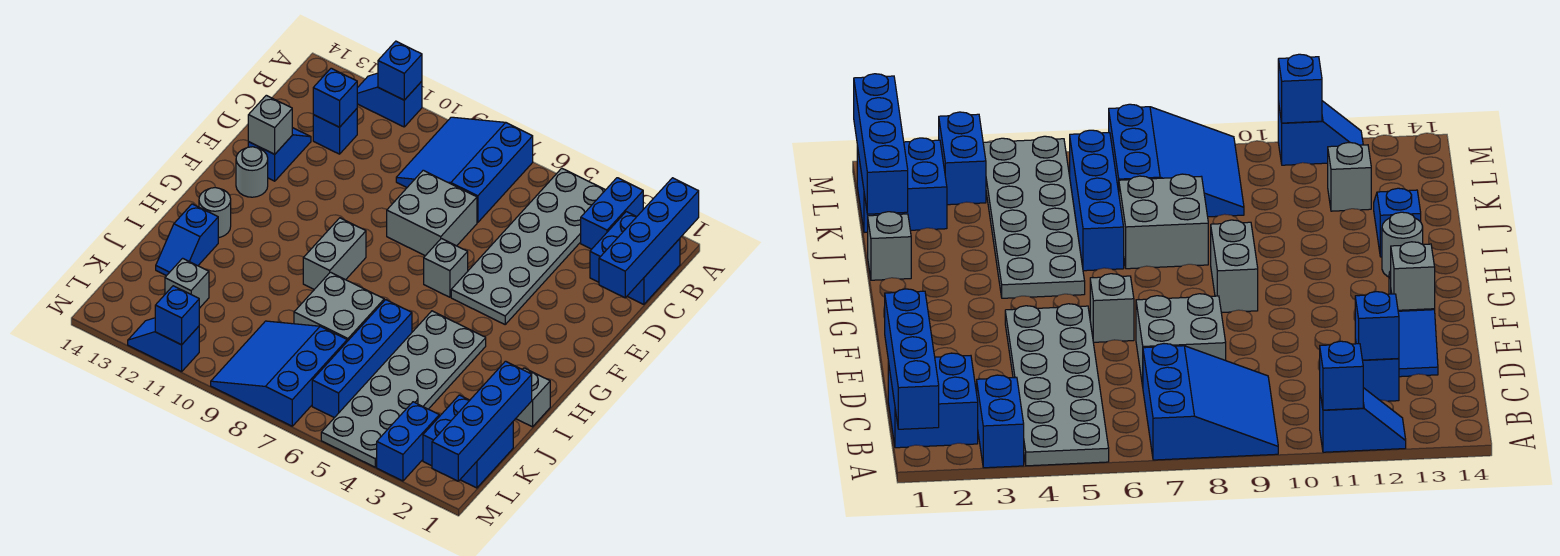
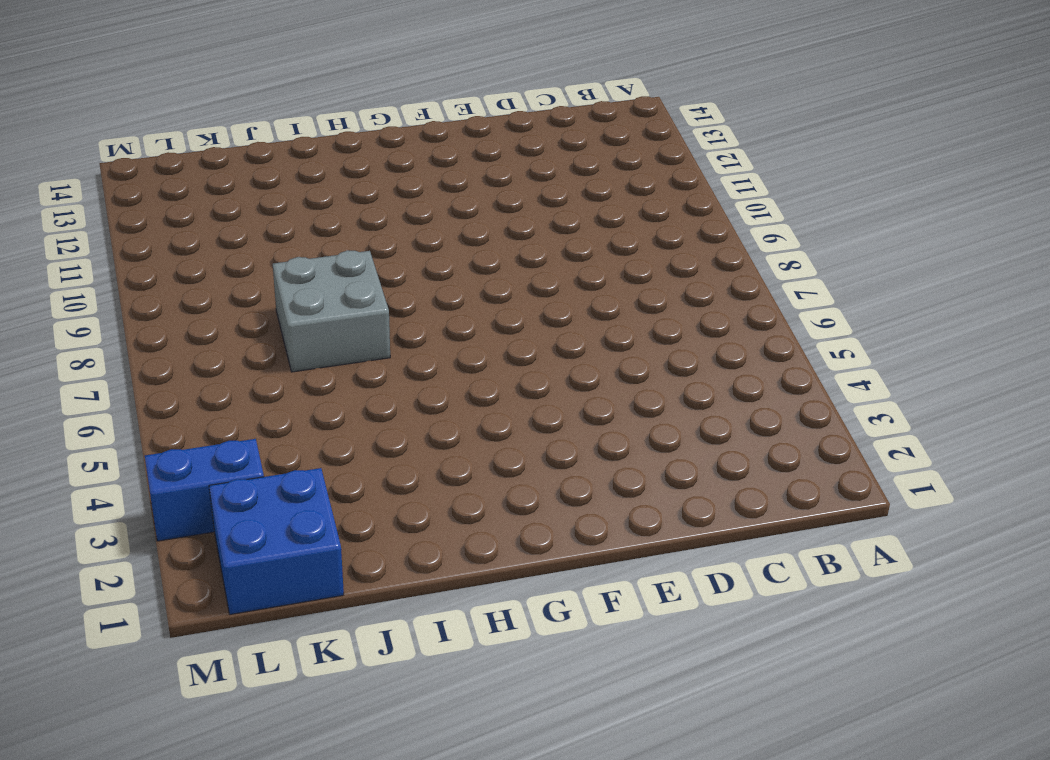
none -> blue brick A3:B3 level 1
none -> grey plate A4:F5 level 1
none -> blue slope A7:C9 level 1 top 7

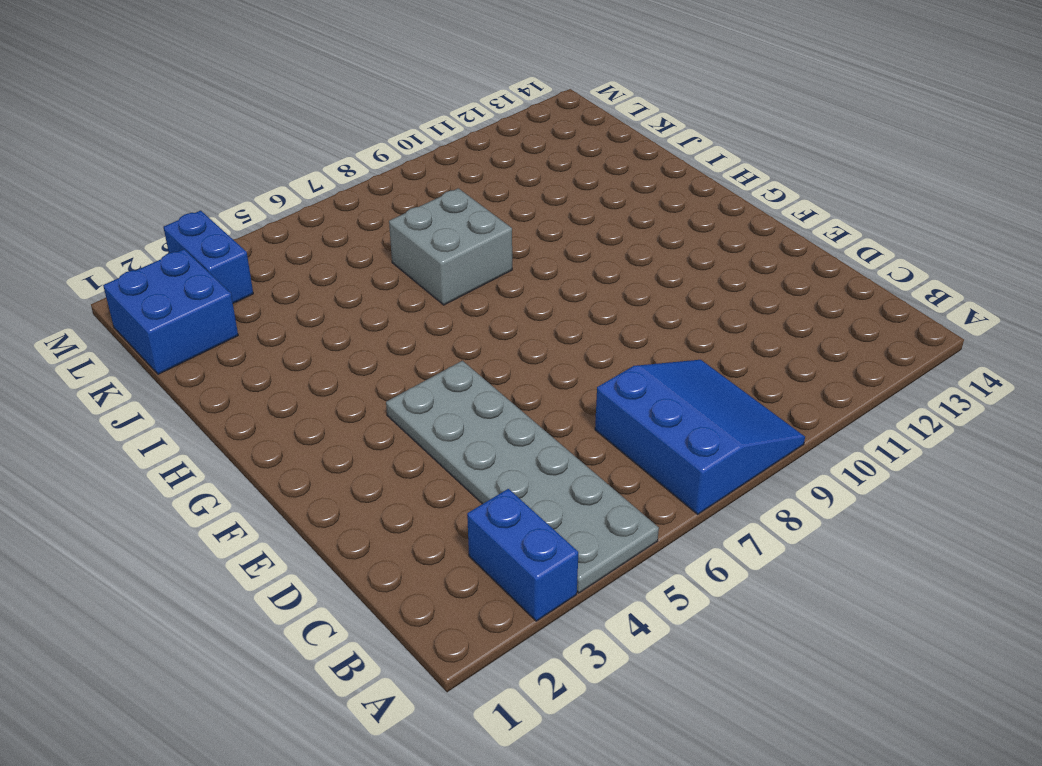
none -> blue slope A11:A12 level 1 top 11
none -> blue brick B1:C2 level 1
none -> blue brick C12 level 1

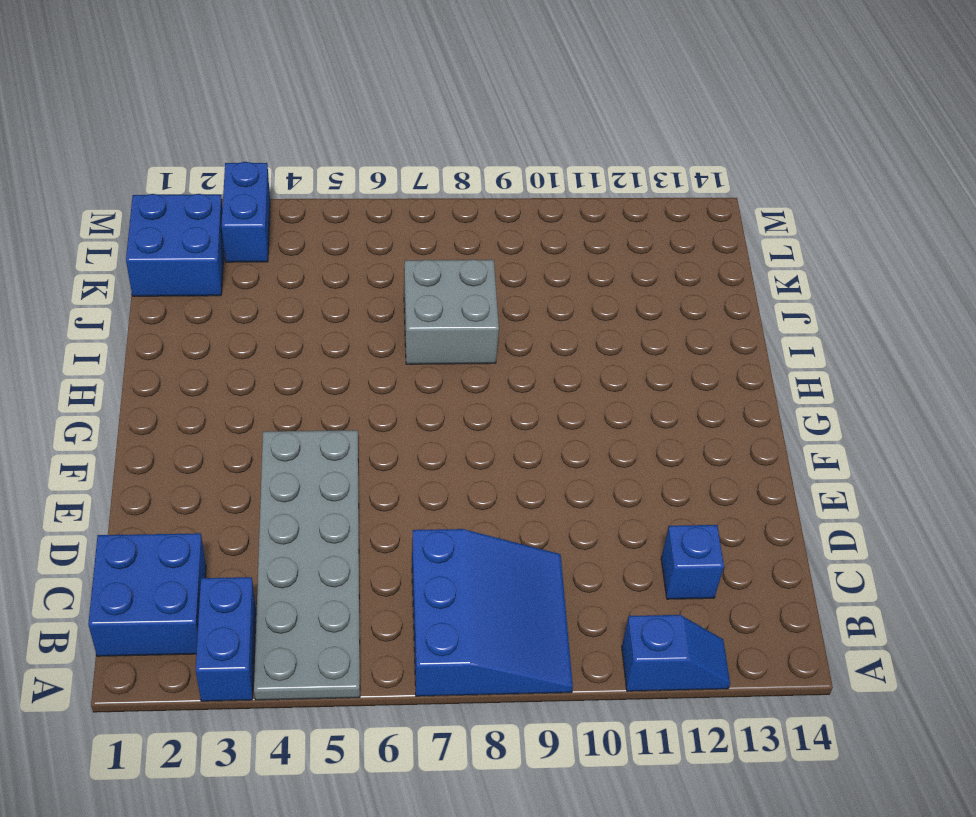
none -> grey brick D7:E8 level 1
none -> blue slope D13:E13 level 1 top E
none -> grey brick F6 level 1

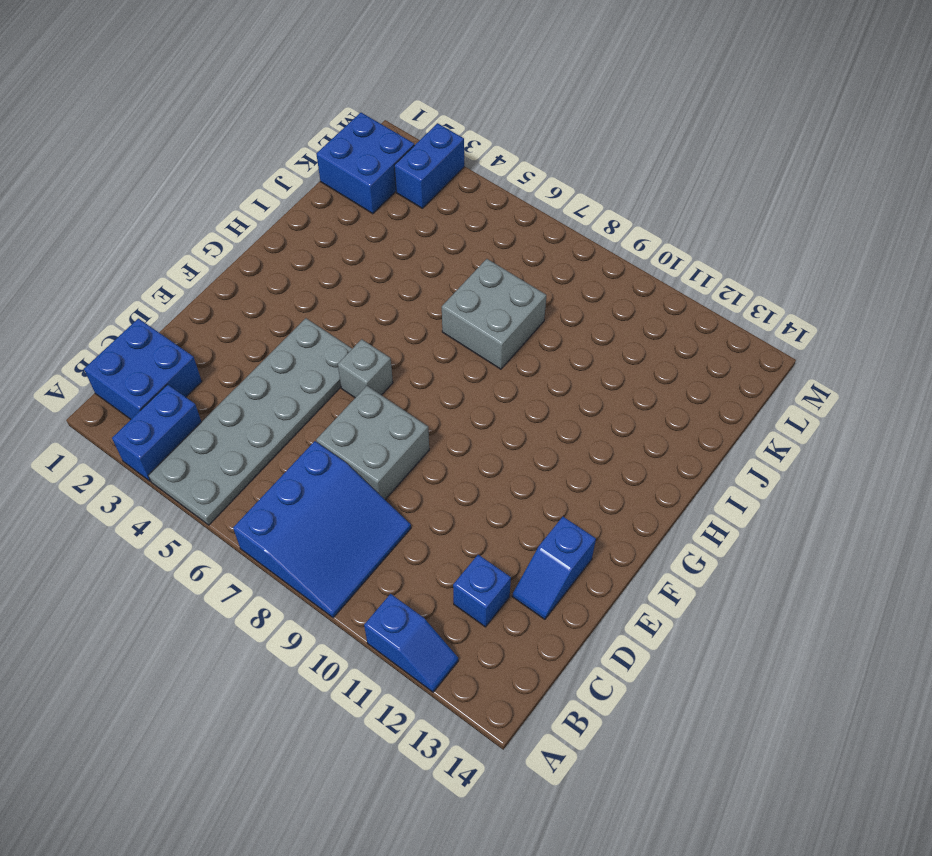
none -> grey round brick F13 level 1
none -> grey brick G9:H9 level 1
none -> grey plate H4:M5 level 1

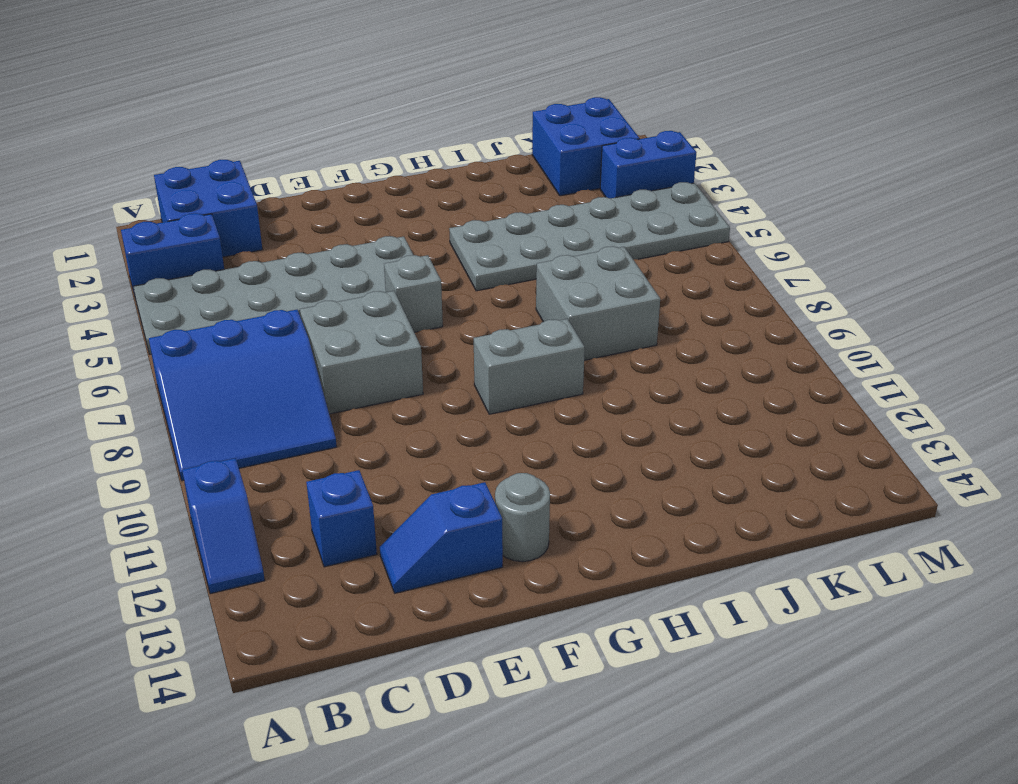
none -> grey round brick H13 level 1
none -> grey brick I1 level 1
none -> blue brick I6:L6 level 1

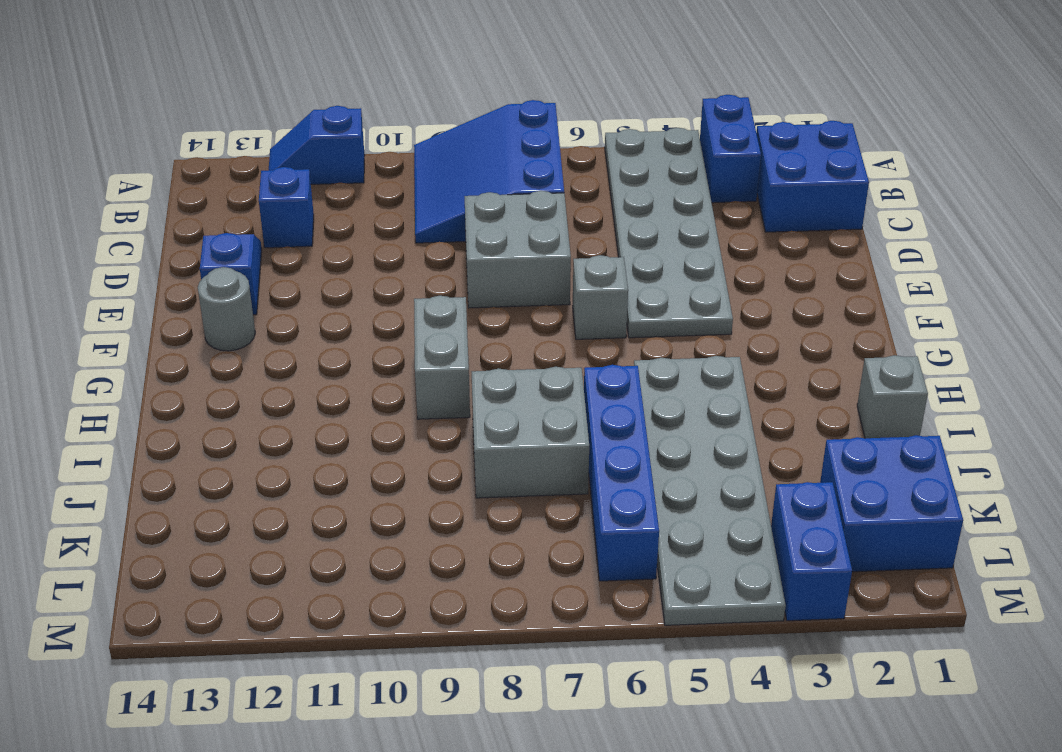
none -> grey round brick H13 level 1
none -> blue slope I13:J13 level 1 top I
none -> blue slope K7:M9 level 1 top 7

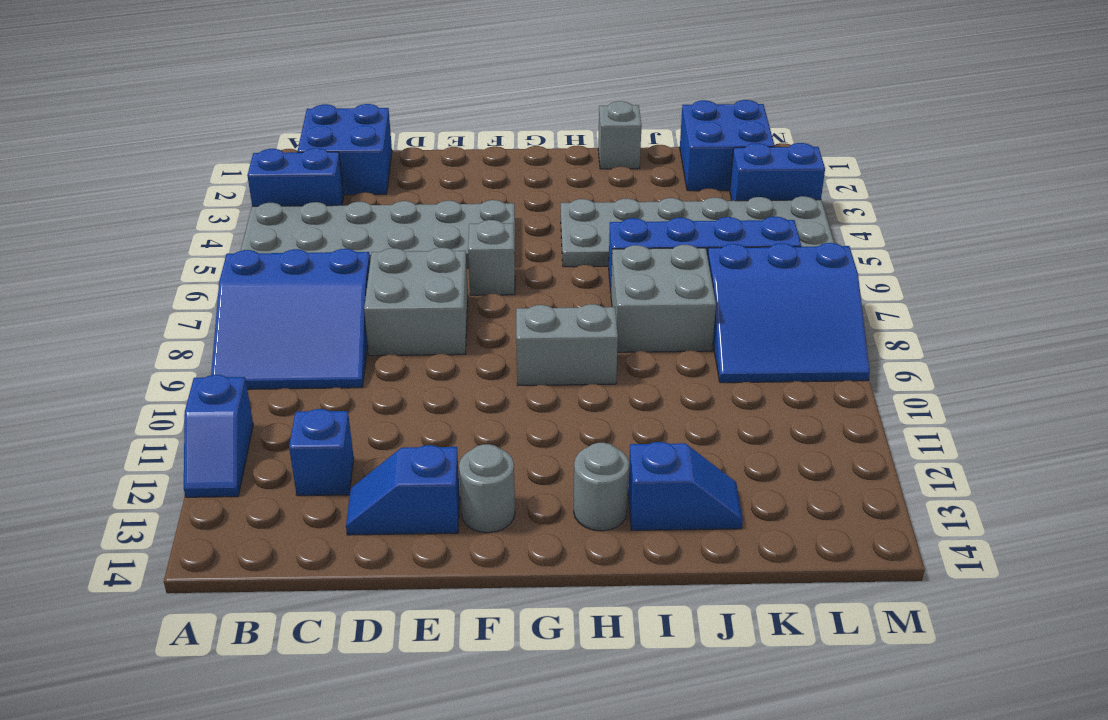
none -> grey brick K12 level 1
none -> blue slope M11:M12 level 1 top 11
none -> blue brick A1:D1 level 2

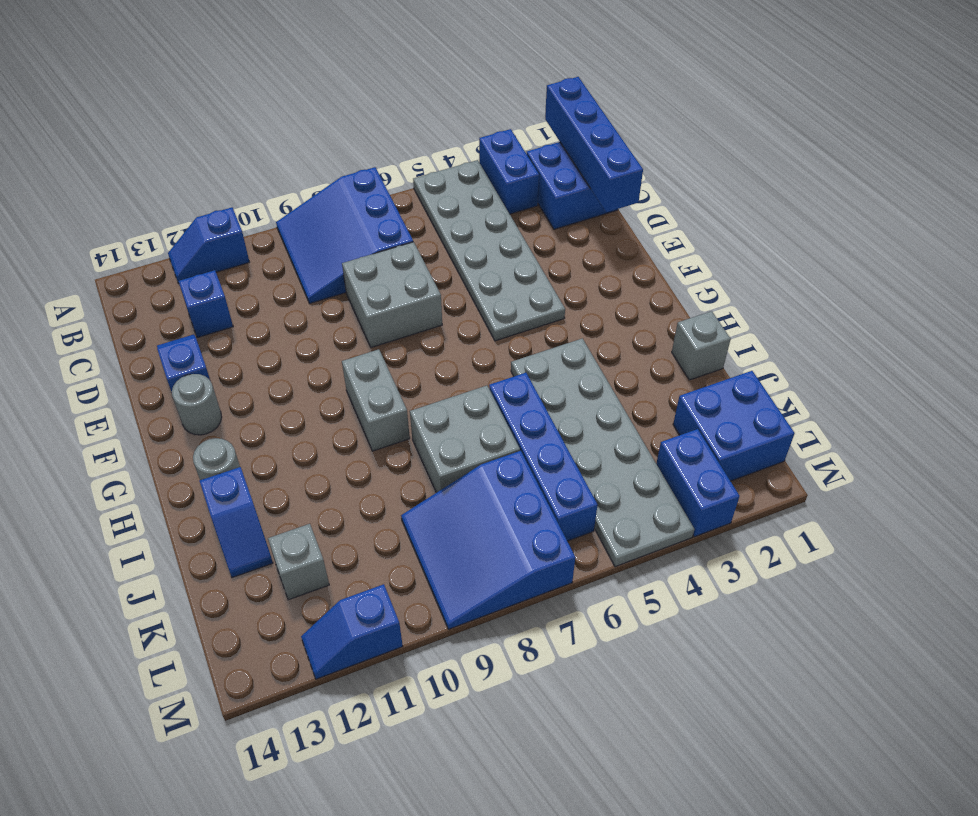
none -> grey brick F6 level 1
none -> blue brick A11 level 2
none -> blue brick C12 level 2

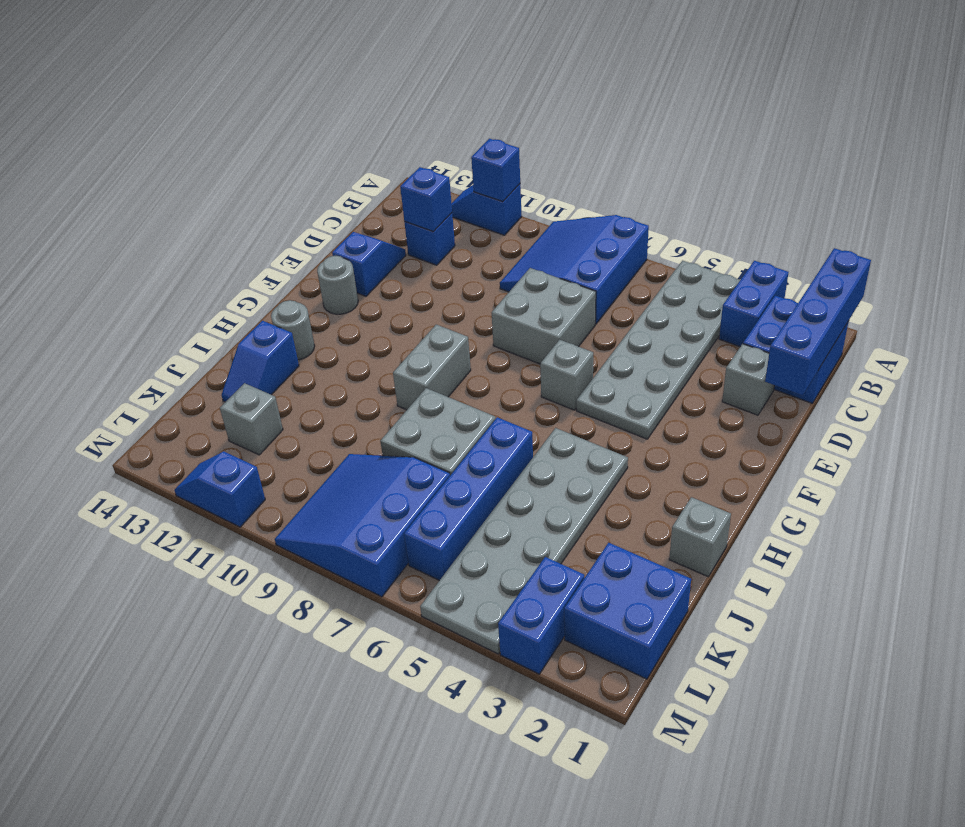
grey brick D2 level 1 -> grey brick E13 level 2
none -> blue brick J1:M1 level 2
none -> blue brick M11 level 2

